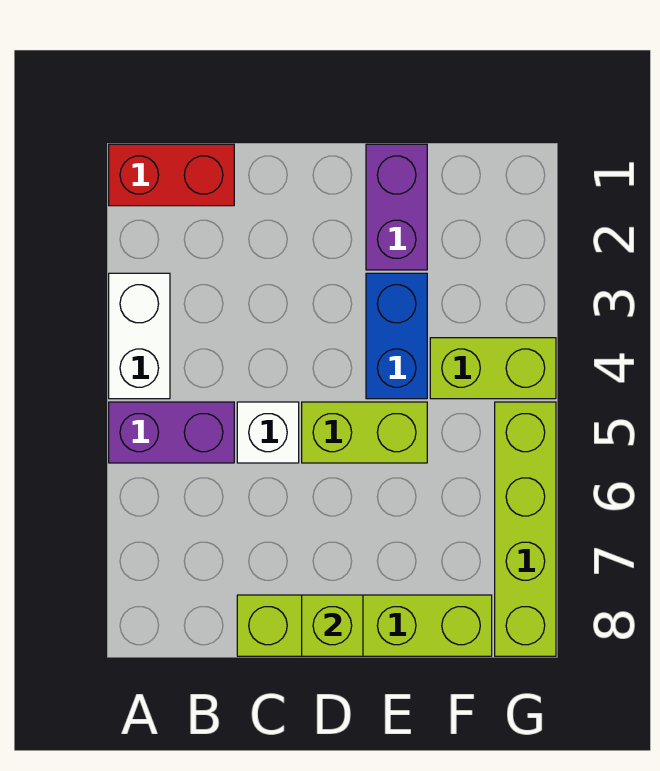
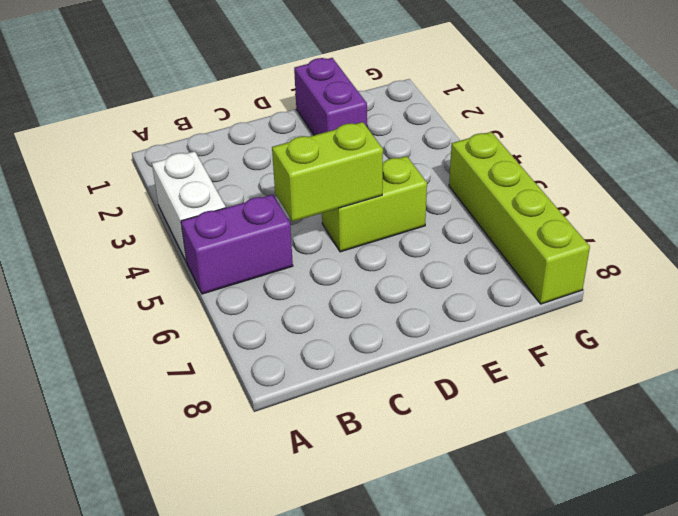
lime brick C5:D5 level 2 -> lime brick F4:G4 level 1
none -> red brick A1:B1 level 1
none -> white brick C5 level 1

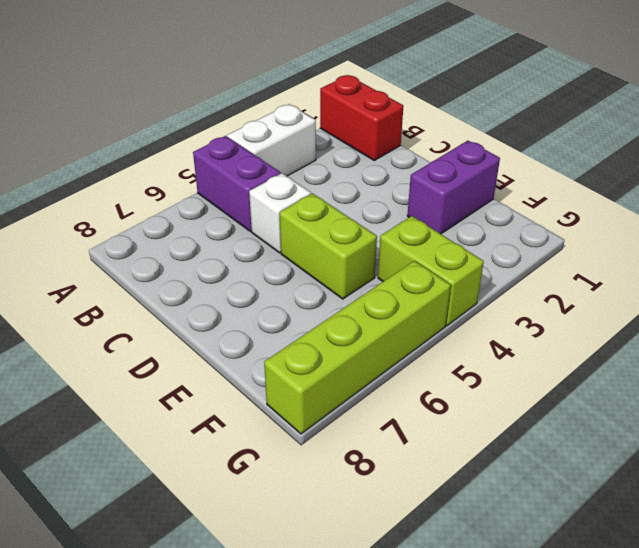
none -> lime brick C8:F8 level 1
none -> blue brick E3:E4 level 1

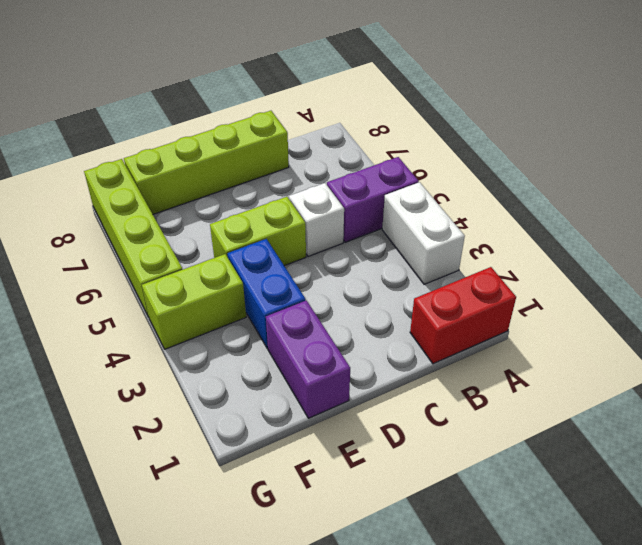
none -> lime brick D8 level 2

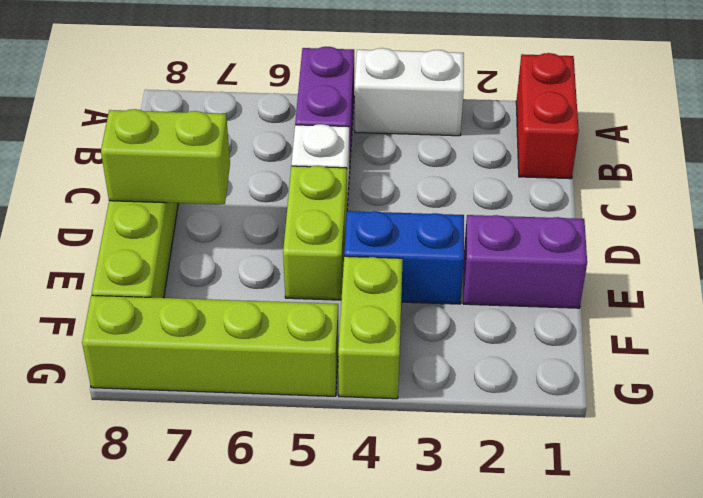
lime brick D7:D8 level 2 -> lime brick D8 level 2

